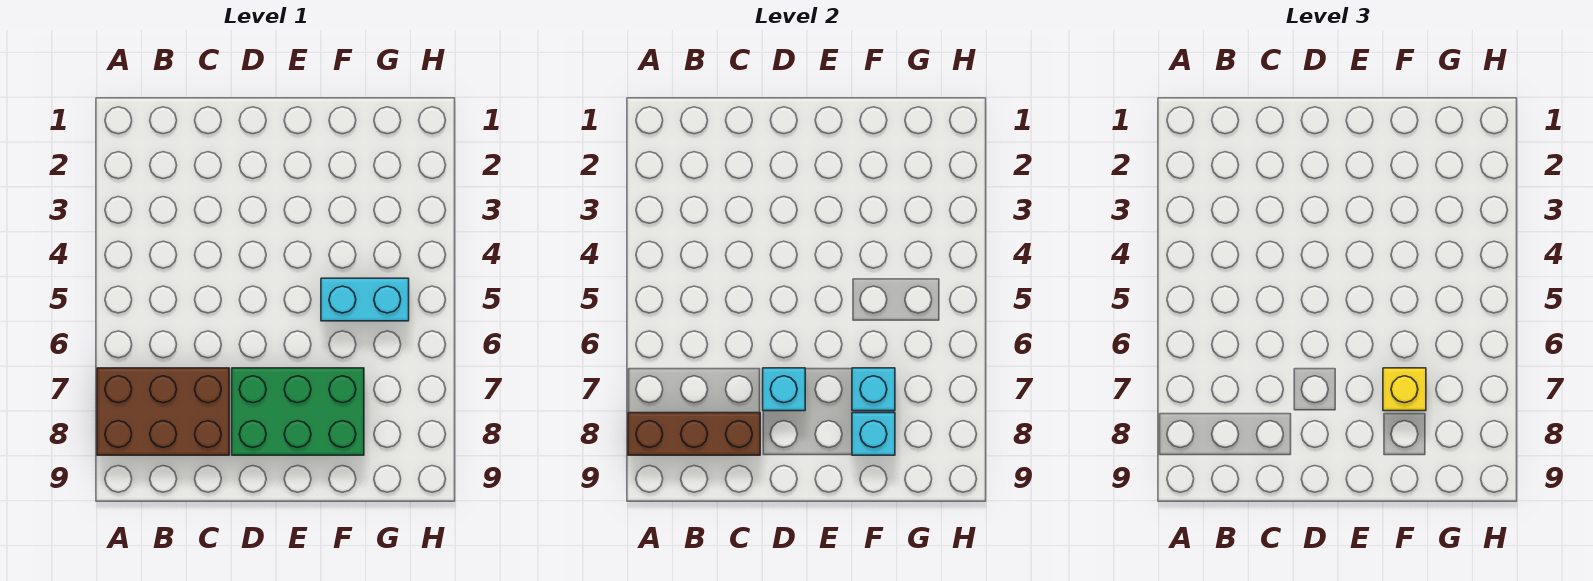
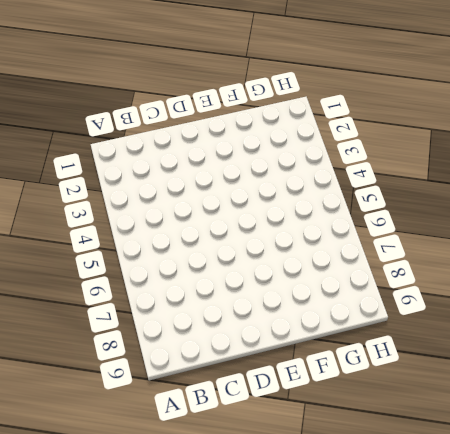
none -> brown brick A7:C8 level 1
none -> green brick D7:F8 level 1

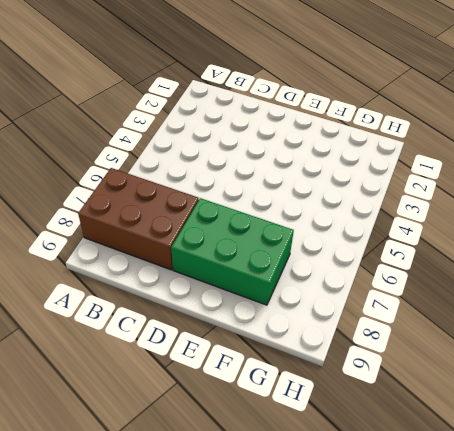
none -> cyan brick F5:G5 level 1
none -> brown brick A8:C8 level 2

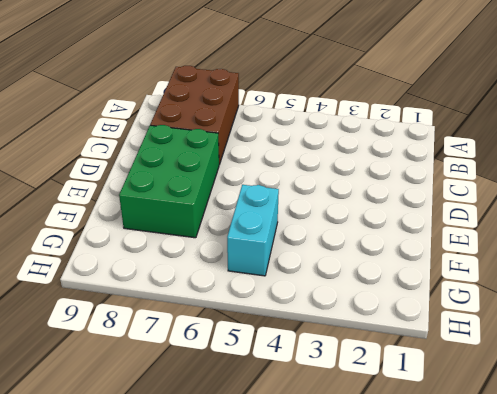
none -> brown brick A8:C8 level 2
none -> cyan brick D7 level 2

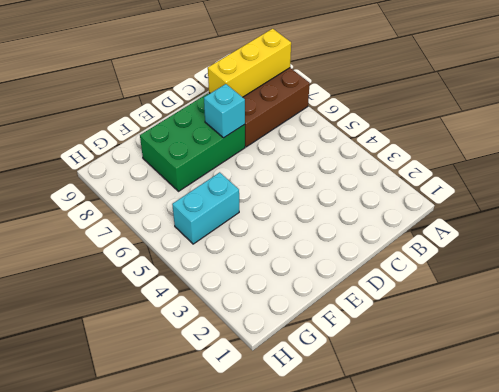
yellow brick A8:C8 level 2 -> brown brick A8:C8 level 2
none -> cyan brick F7 level 2
none -> cyan brick F8 level 2

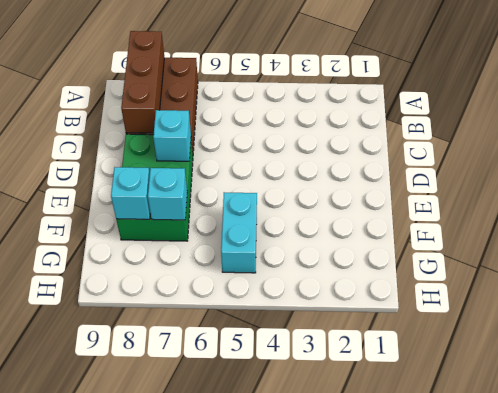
none -> yellow brick F7 level 3

